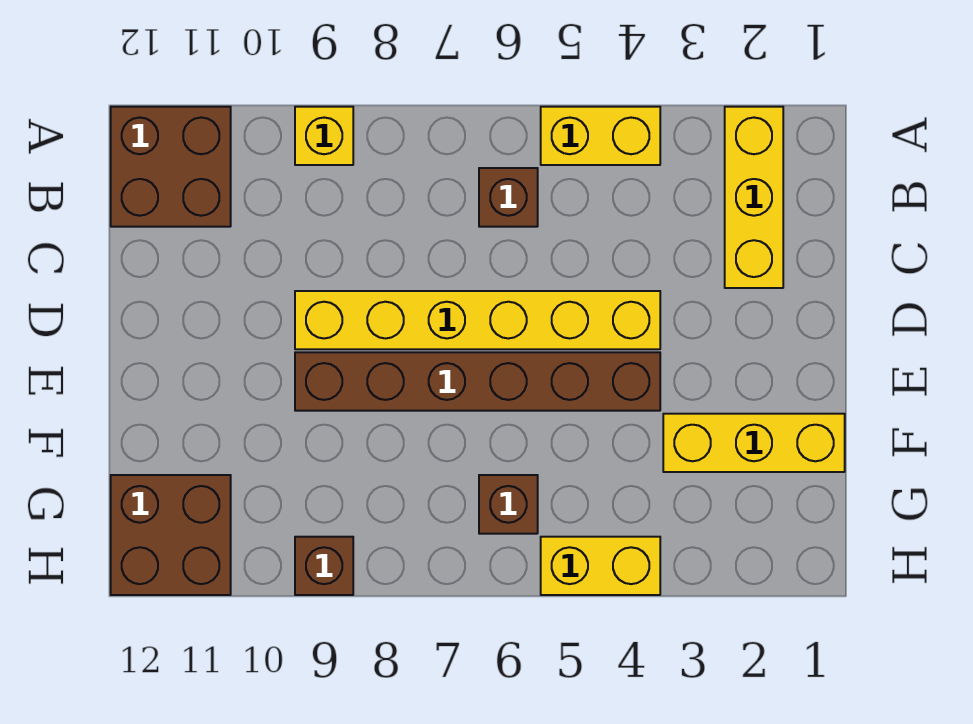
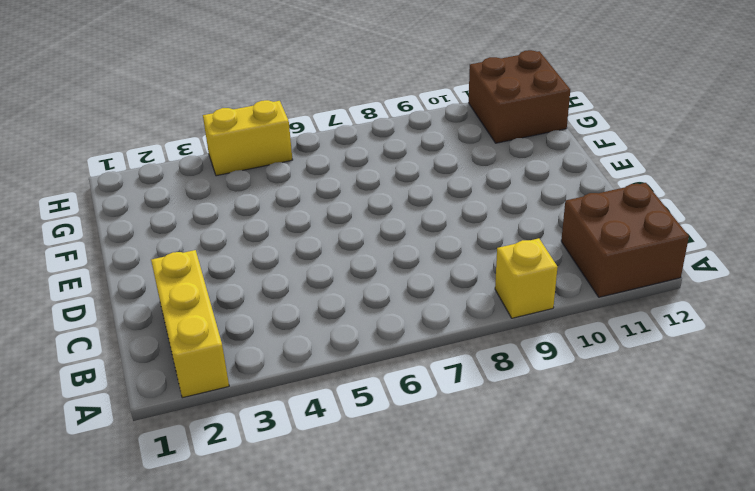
none -> yellow brick A4:A5 level 1
none -> brown brick B6 level 1
none -> yellow brick D4:D9 level 1

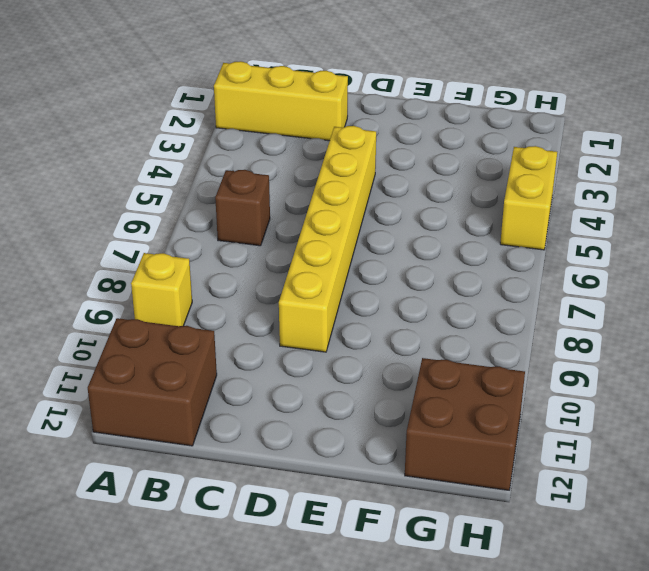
none -> yellow brick A4:A5 level 1
none -> brown brick E4:E9 level 1
none -> yellow brick F1:F3 level 1

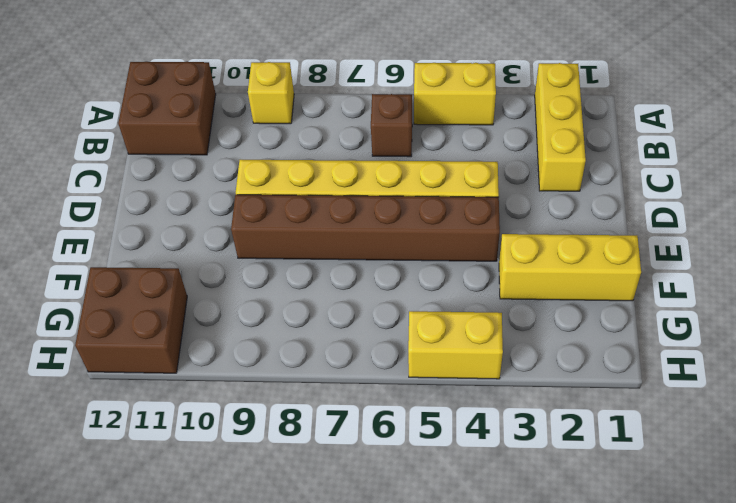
none -> brown brick G6 level 1
none -> brown brick H9 level 1

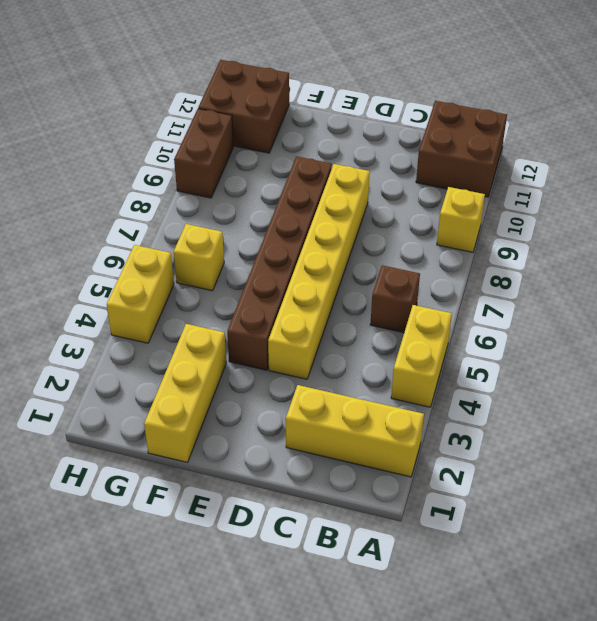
yellow brick G6 level 1 -> brown brick G6 level 1
brown brick H9:H10 level 1 -> brown brick H9 level 1

